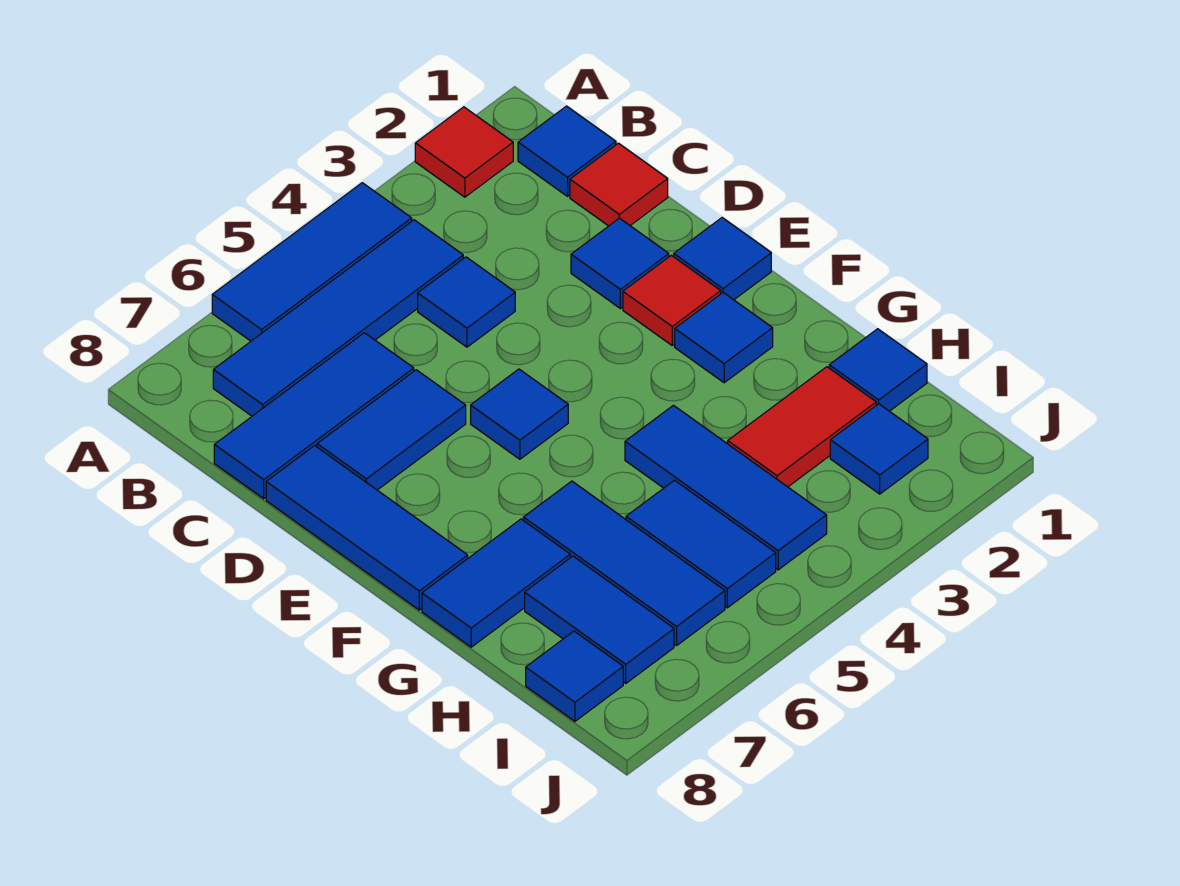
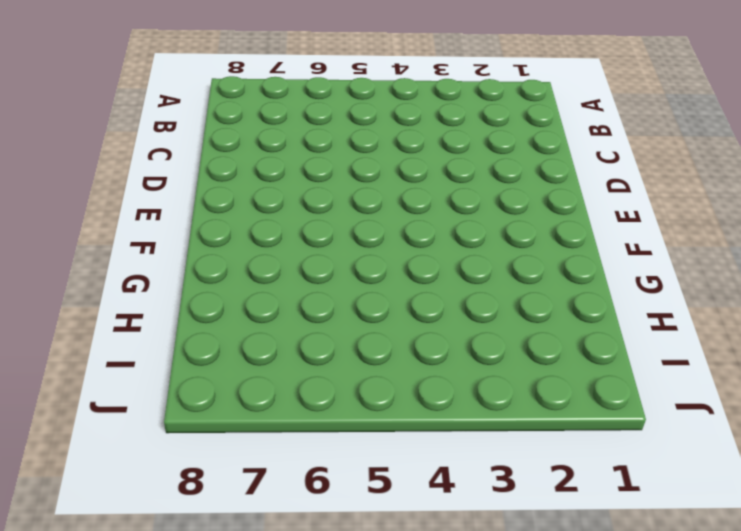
none -> red tile A2 level 1
none -> blue tile A4:A6 level 1
none -> blue tile B1 level 1

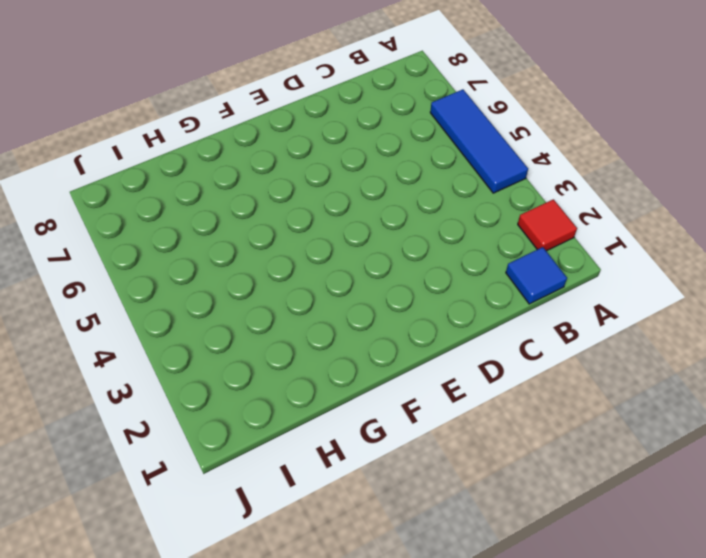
none -> blue tile B4:B7 level 1
none -> red tile C1 level 1
none -> blue tile C4 level 1

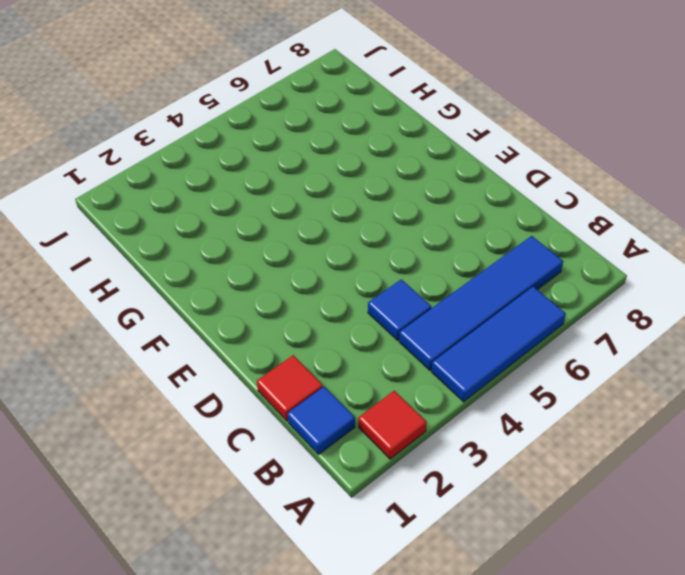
none -> blue tile C6:C8 level 1
none -> blue tile D2 level 1
none -> blue tile D6:D7 level 1

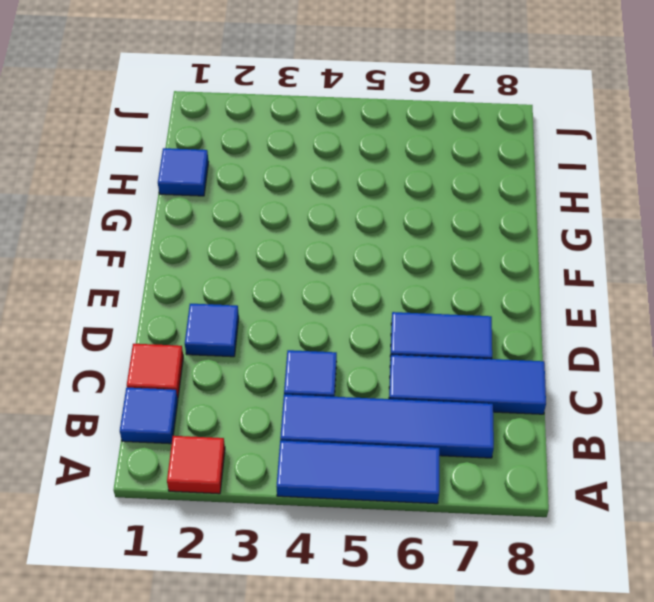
none -> blue tile D8:F8 level 1
none -> blue tile E1 level 1
none -> red tile E2 level 1

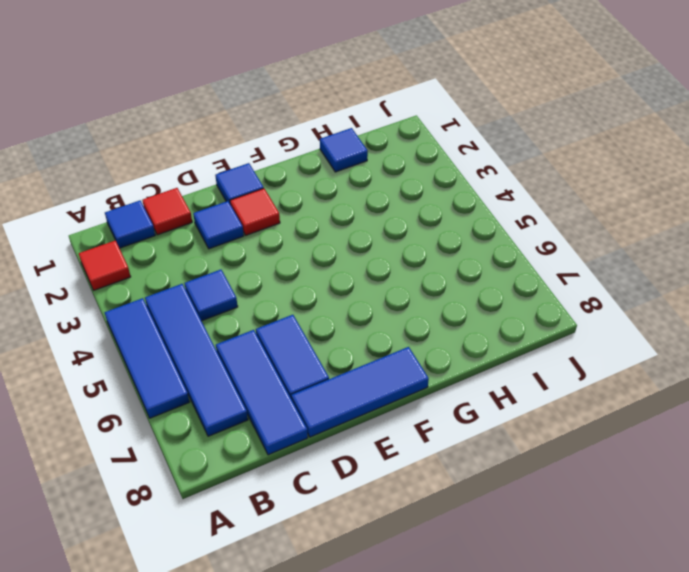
none -> blue tile E5 level 1
none -> blue tile F2 level 1
none -> blue tile G4:I4 level 1

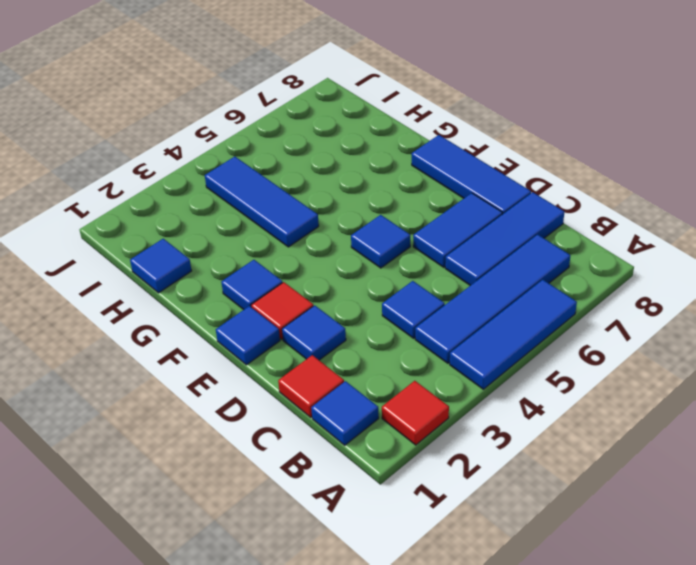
none -> blue tile G6:I6 level 1
none -> blue tile G7:G8 level 1
none -> red tile H2:H3 level 1

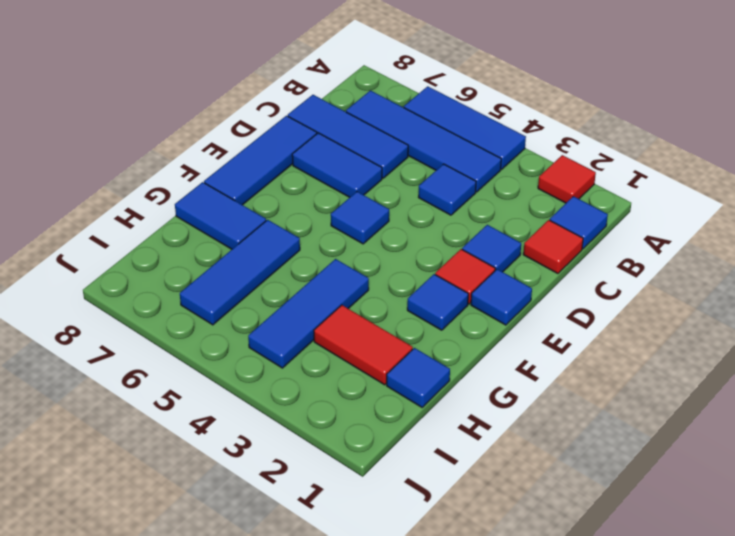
none -> blue tile H5:I5 level 1
none -> blue tile H7:I7 level 1
none -> blue tile I2 level 1

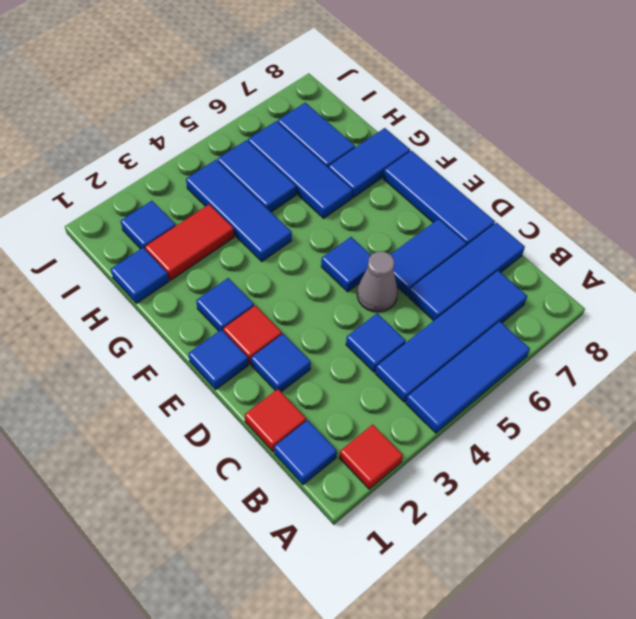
grey cone D5 level 1 -> none
none -> blue tile I8 level 1

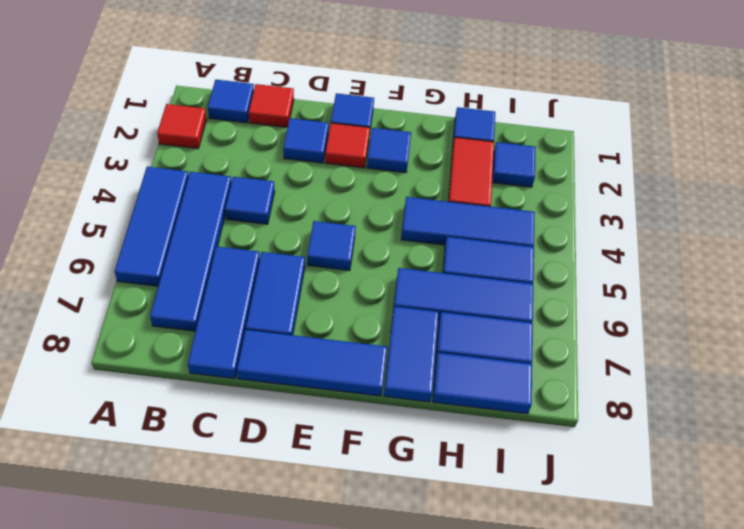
blue tile H8:I8 level 1 -> blue tile I8 level 1

